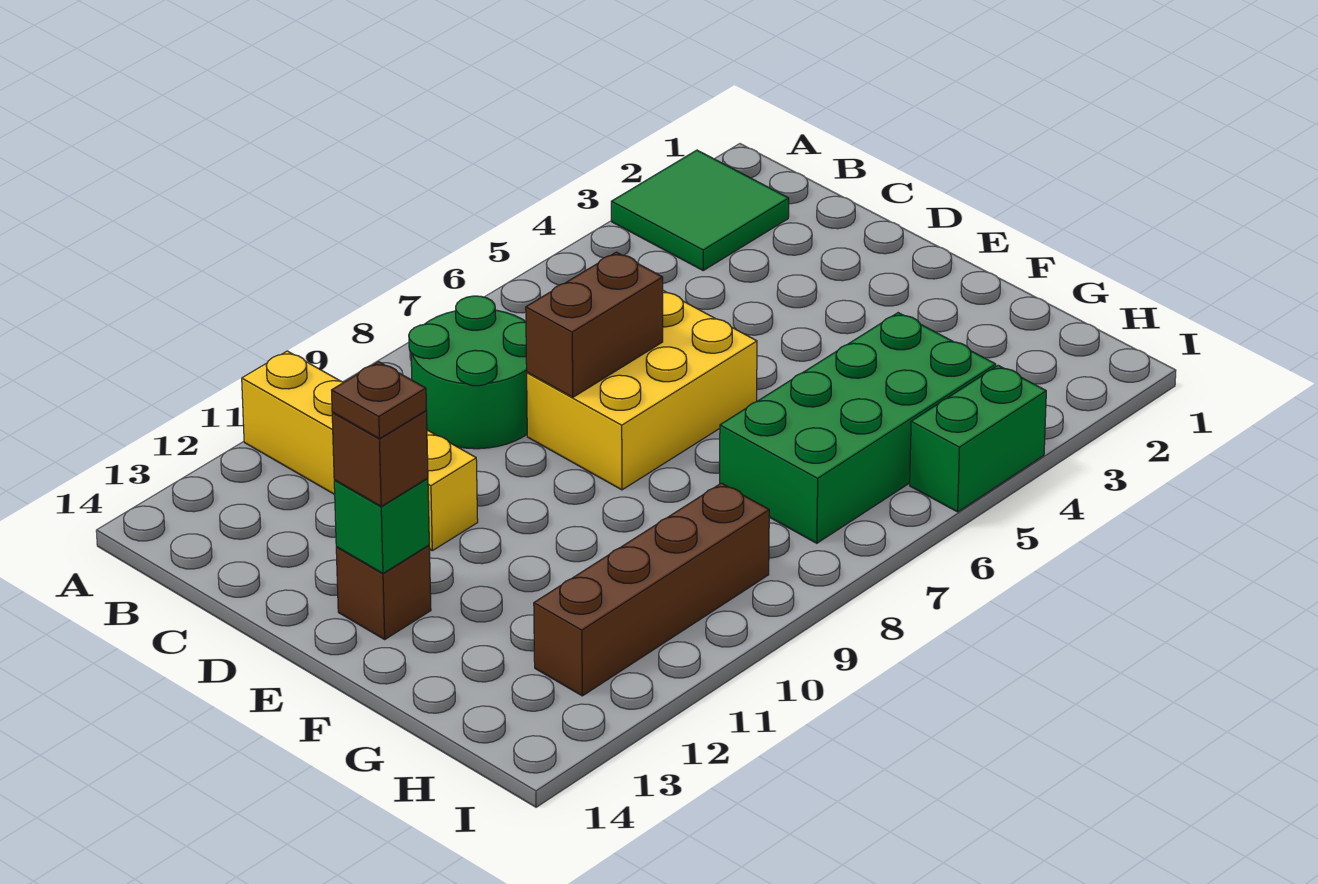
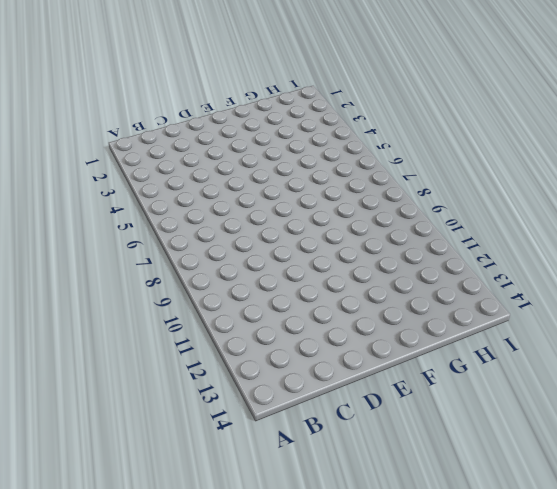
none -> green tile A2:B3 level 1
none -> yellow brick A11:D11 level 1
none -> green round brick B8:C9 level 1

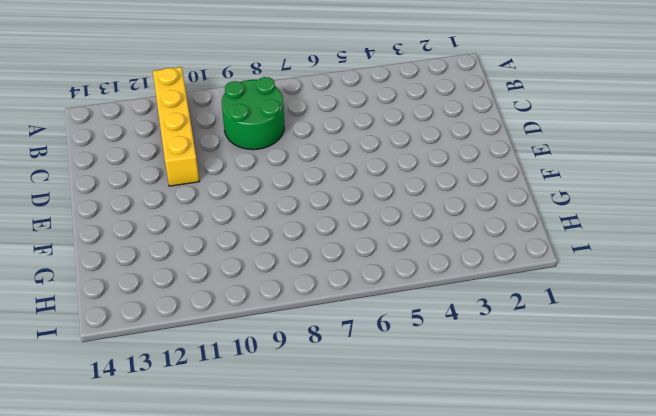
none -> green tile A2:B3 level 1
none -> yellow brick D6:E8 level 1
none -> brown brick E13 level 1

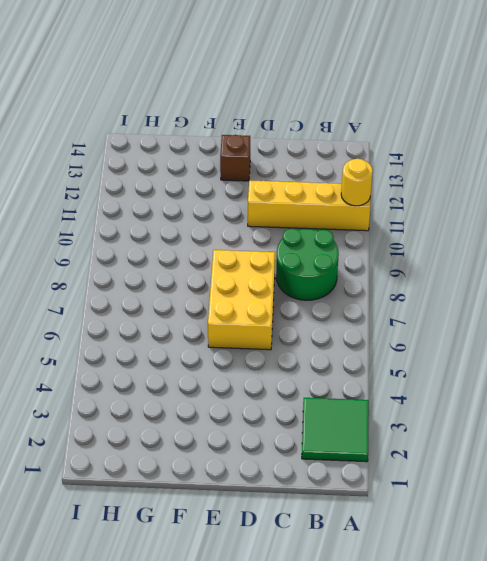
yellow round brick A11 level 2 -> none
none -> green brick G4:H7 level 1
none -> brown brick H9:H12 level 1
none -> green brick I4:I5 level 1

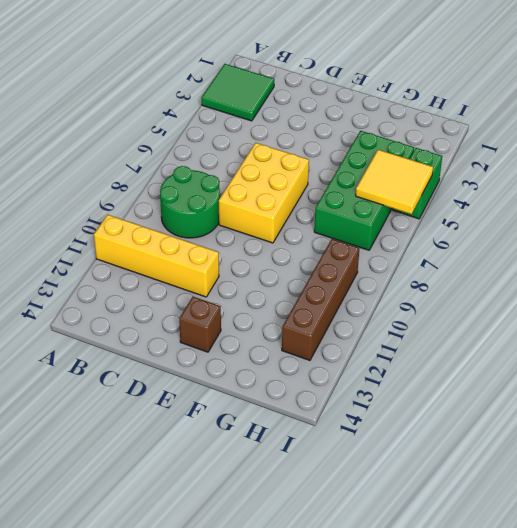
yellow tile H5:I6 level 2 -> none
none -> brown brick D7:D8 level 2
none -> green brick E13 level 2
none -> brown brick E13 level 3

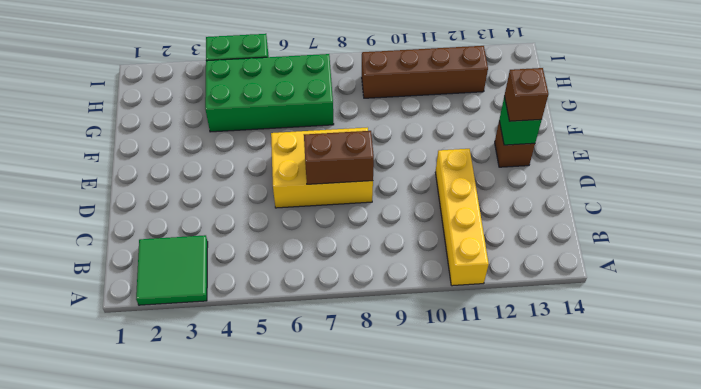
none -> green round brick B8:C9 level 1
none -> brown plate E13 level 4

